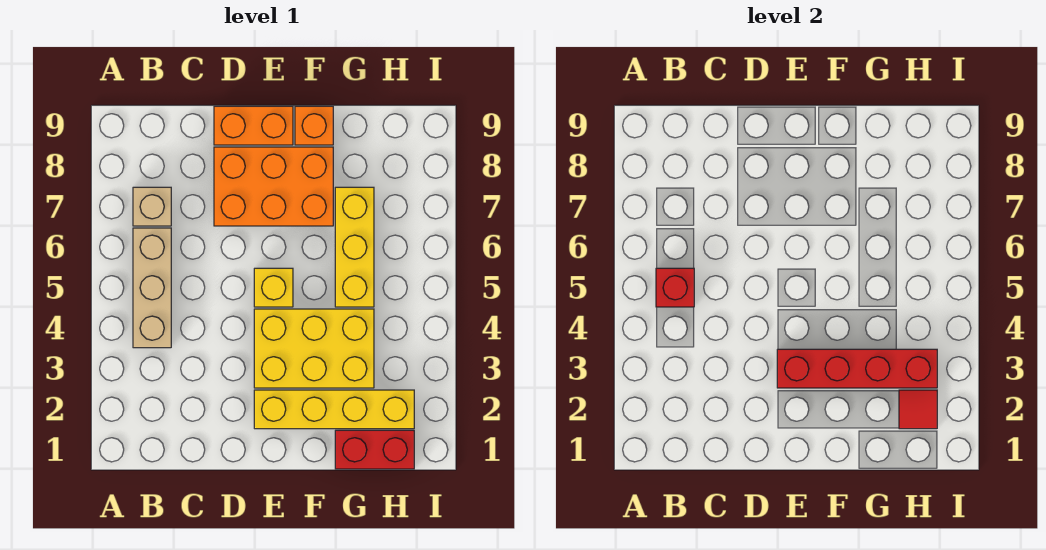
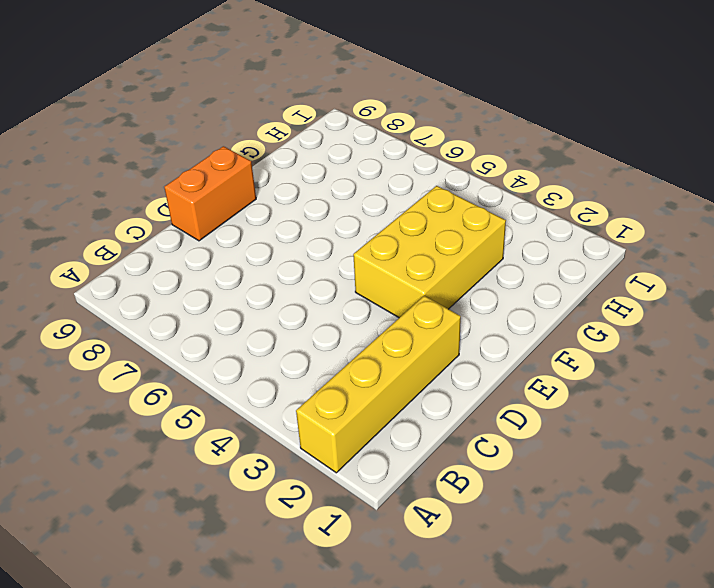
yellow brick A2:D2 level 1 -> yellow brick E2:H2 level 1
none -> tan brick B4:B6 level 1
none -> tan brick B7 level 1
none -> orange brick D7:F8 level 1

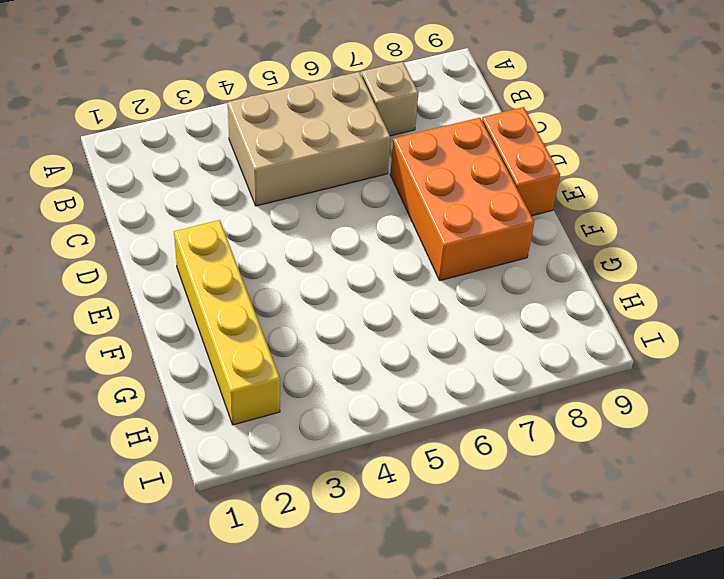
tan brick B4:C6 level 1 -> tan brick B4:B6 level 1
none -> yellow brick E3:G4 level 1
none -> yellow brick E5 level 1
none -> orange brick F9 level 1

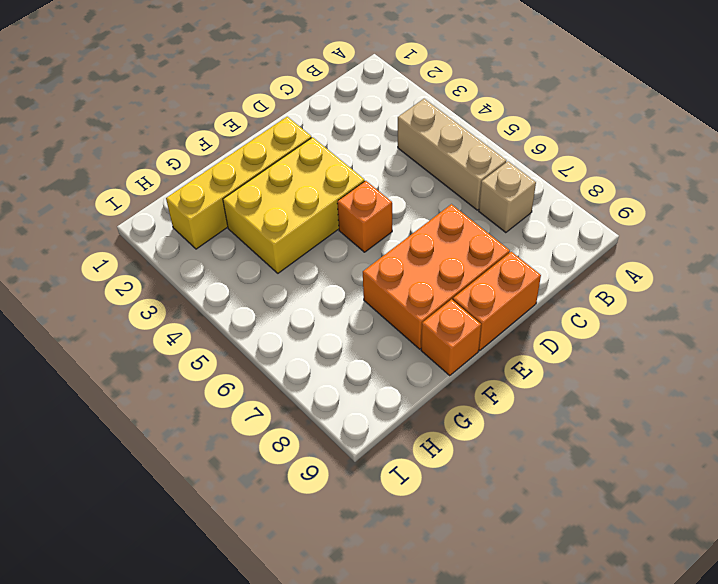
orange brick E5 level 1 -> yellow brick E5 level 1
none -> red brick G1:H1 level 1
none -> yellow brick G5:G7 level 1
none -> red brick B5 level 2

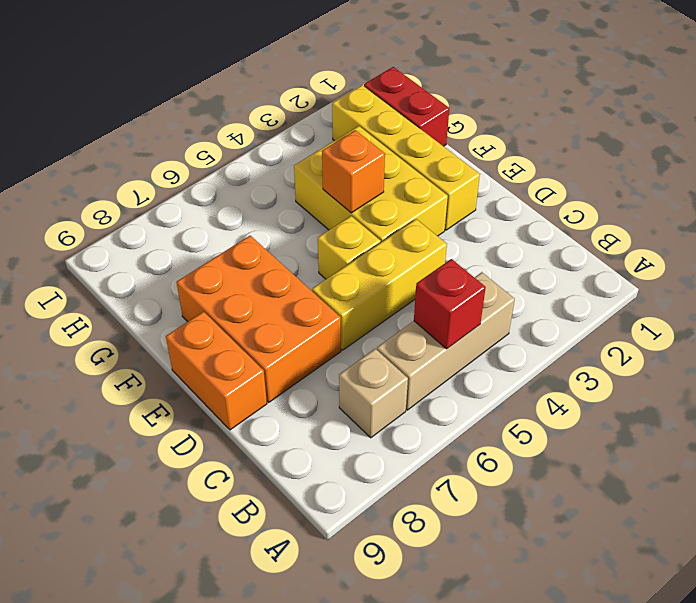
yellow brick D4:D6 level 1 -> yellow brick G5:G7 level 1
orange brick F4 level 2 -> orange brick F9 level 1
none -> red brick E3:H3 level 2
none -> red tile H2 level 2

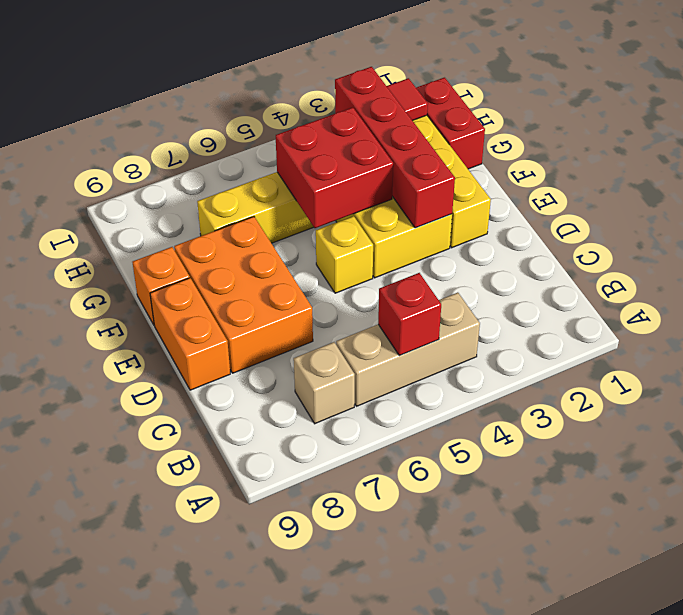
red brick F4:G5 level 2 -> none

